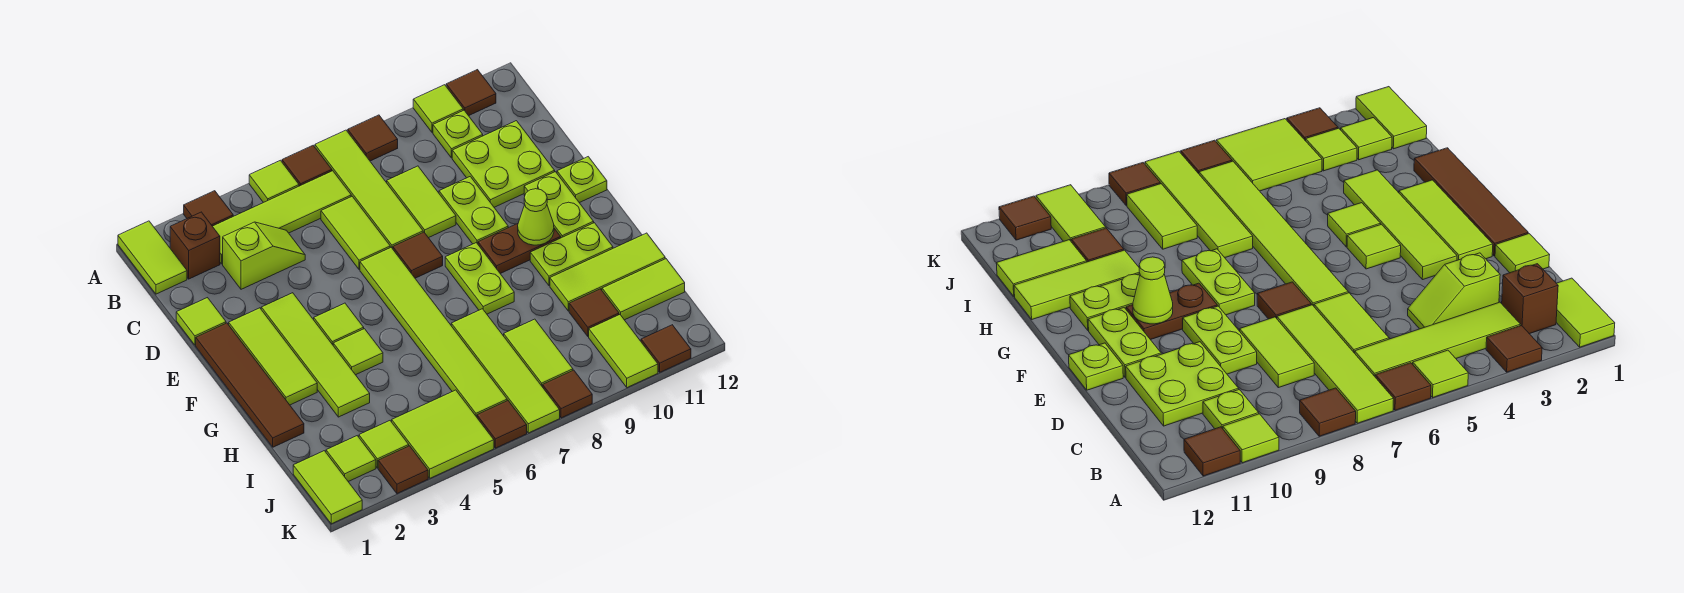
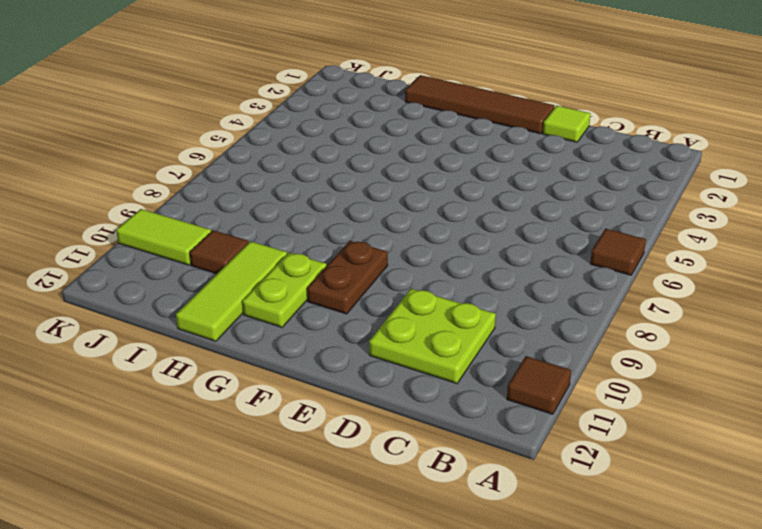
none -> lime tile A1:B1 level 1
none -> brown tile A3 level 1
none -> lime tile A5 level 1
none -> lime tile A7:D7 level 1

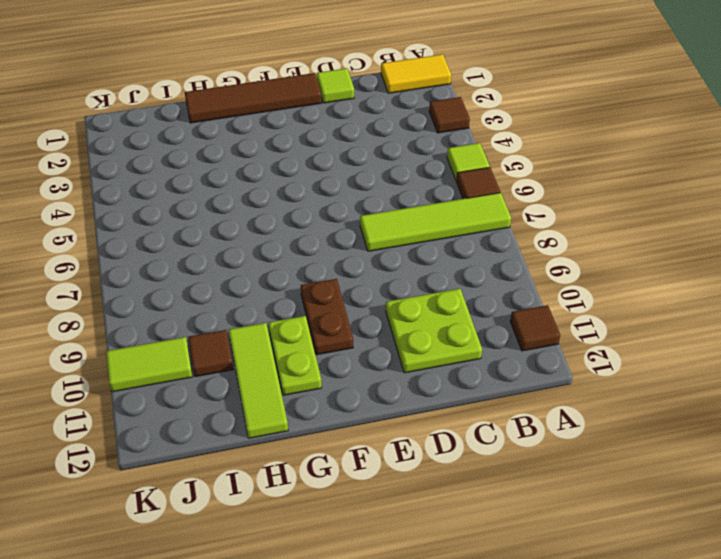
yellow tile A1:B1 level 1 -> lime tile A1:B1 level 1
none -> brown tile A8 level 1
none -> lime tile A10 level 1
none -> brown brick B2 level 1
none -> lime tile B3:B6 level 1

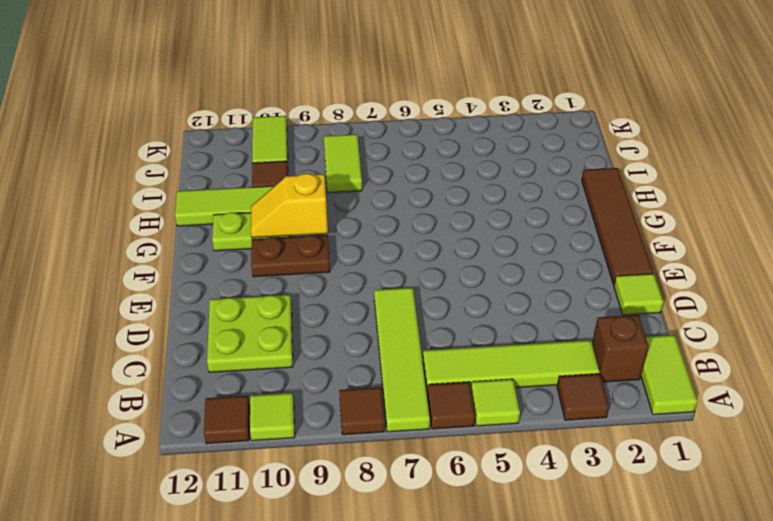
yellow slope G9:G10 level 2 top 9 -> none
none -> lime plate B10 level 1
none -> lime slope C3:C4 level 1 top 3
none -> lime tile C6:D6 level 1
none -> lime tile C8:D8 level 1

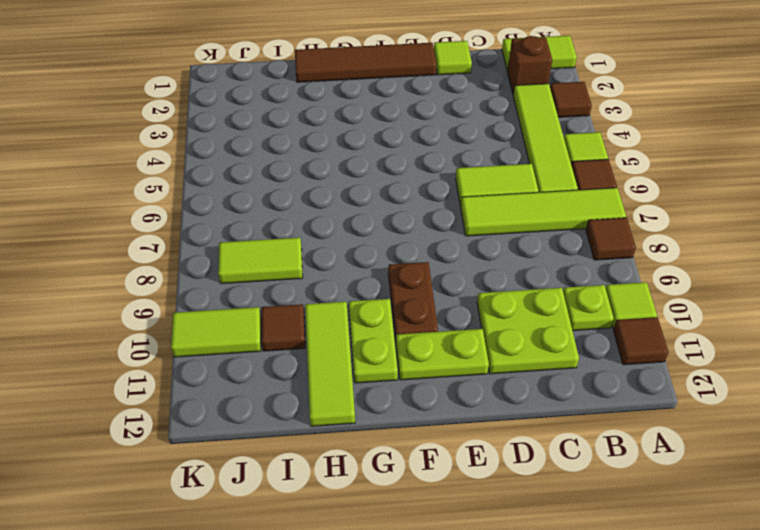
none -> lime slope C3:C4 level 1 top 3
none -> lime tile C8:D8 level 1
none -> lime plate D9:E9 level 1
none -> lime tile E2:G2 level 1

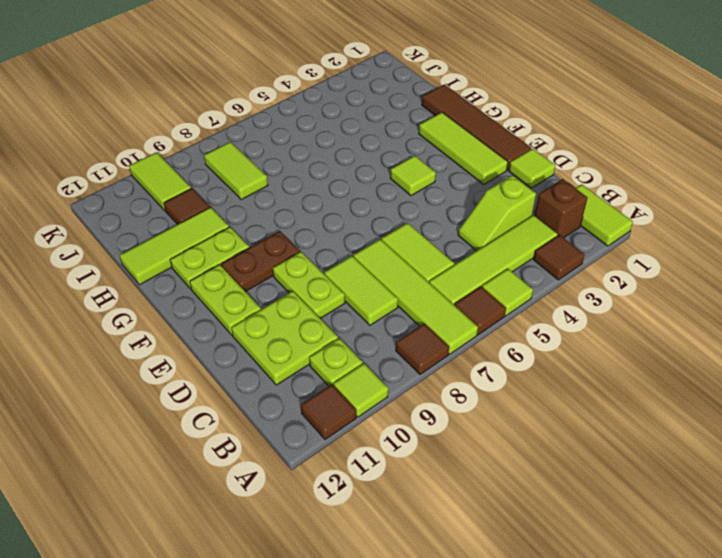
none -> lime tile E3:H3 level 1
none -> lime tile E6:J6 level 1
none -> brown tile E7 level 1
none -> lime plate E12 level 1

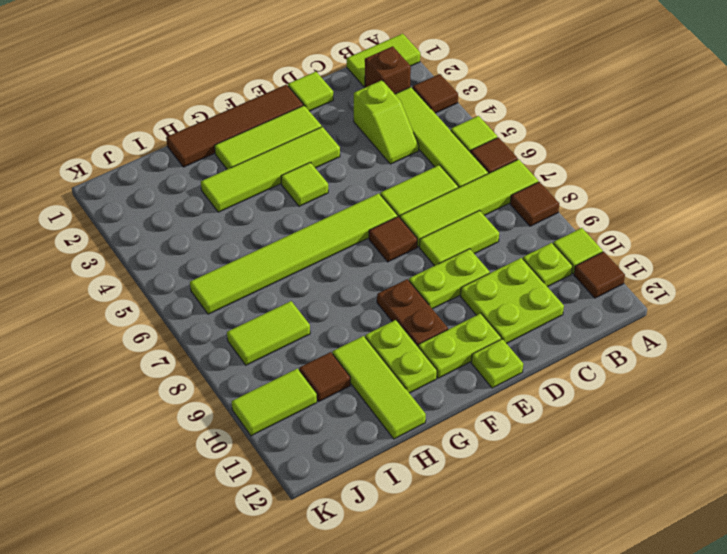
none -> lime plate F8:G8 level 1
none -> lime tile G4 level 1
none -> lime tile H7:K7 level 1
none -> lime tile I11:I12 level 1

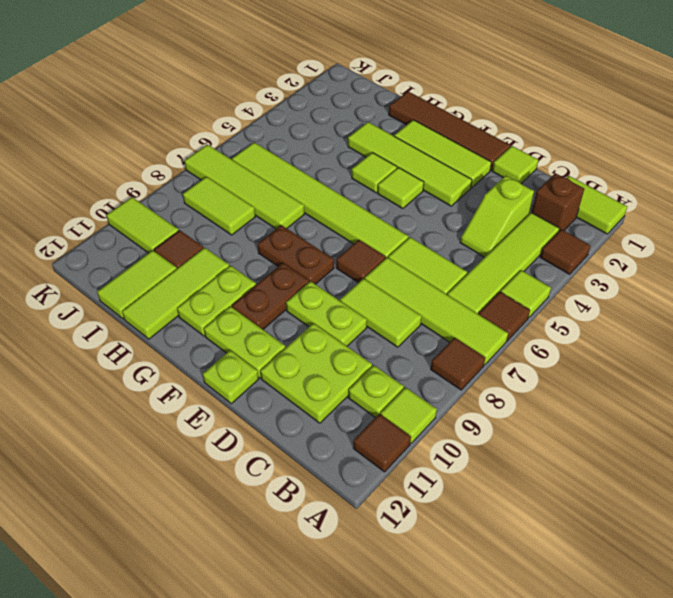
brown plate F8:G8 level 1 -> lime plate F8:G8 level 1
none -> lime tile J1:K1 level 1
none -> lime tile J2 level 1
none -> lime tile J3 level 1
none -> lime tile J4:K5 level 1

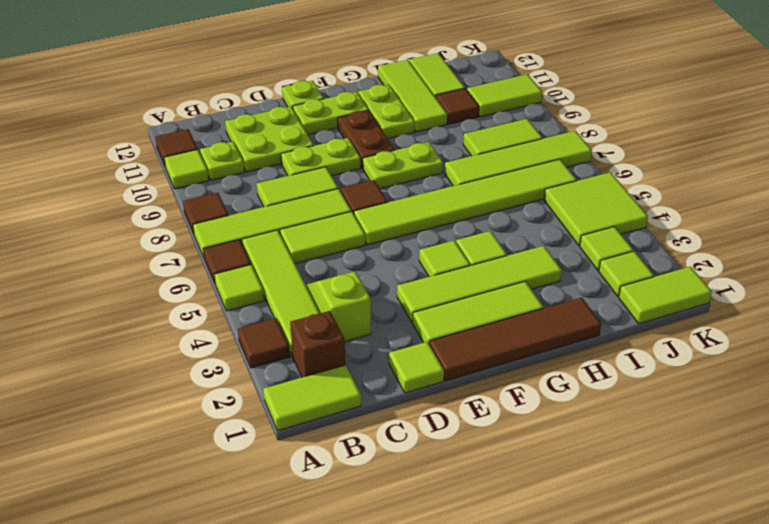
none -> brown tile K3 level 1
none -> brown tile K6 level 1
none -> brown tile K8 level 1
none -> brown tile K11 level 1

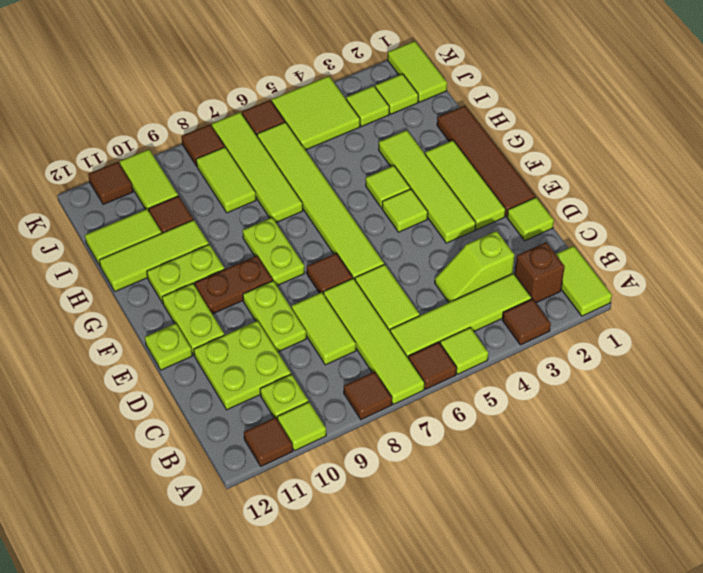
none -> brown tile K3 level 1
none -> lime cone F10 level 2

